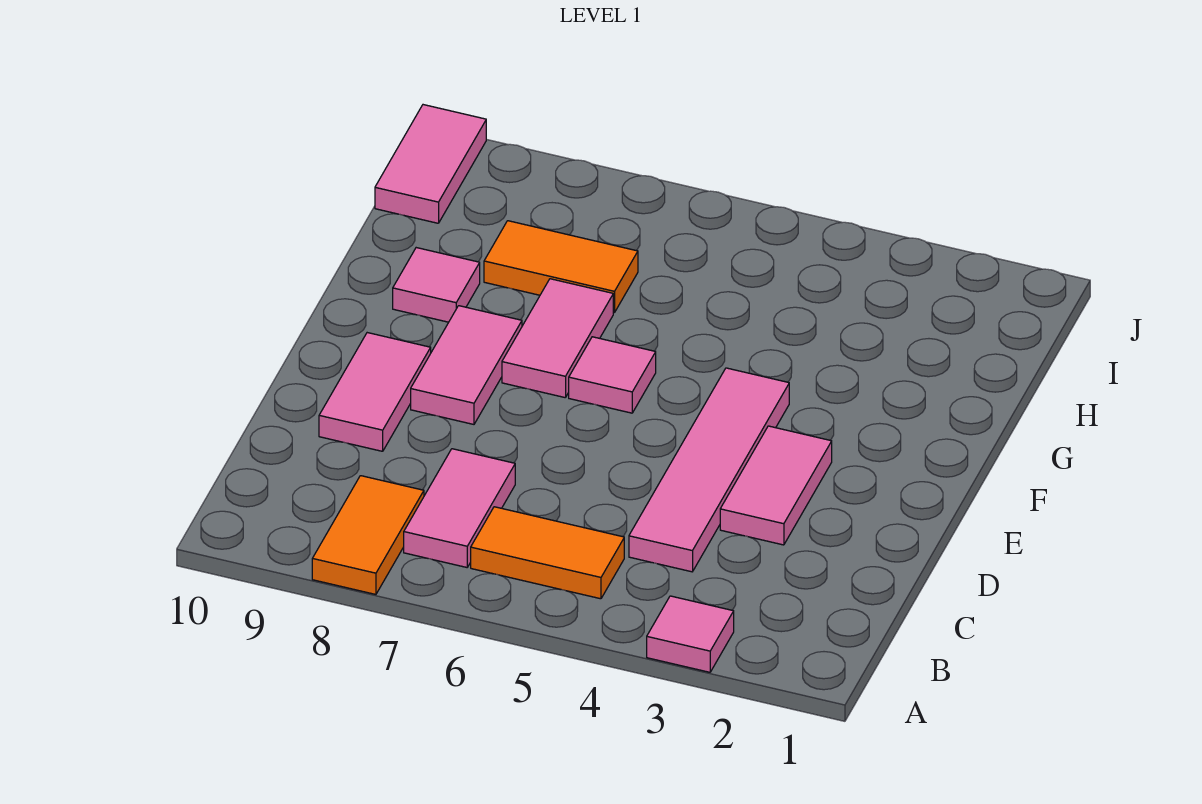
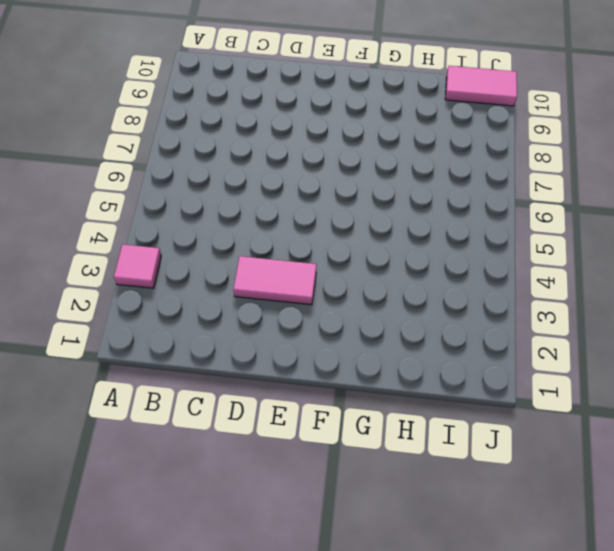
none -> orange tile A8:B8 level 1
none -> orange tile B5:B6 level 1
none -> pink tile B7:C7 level 1

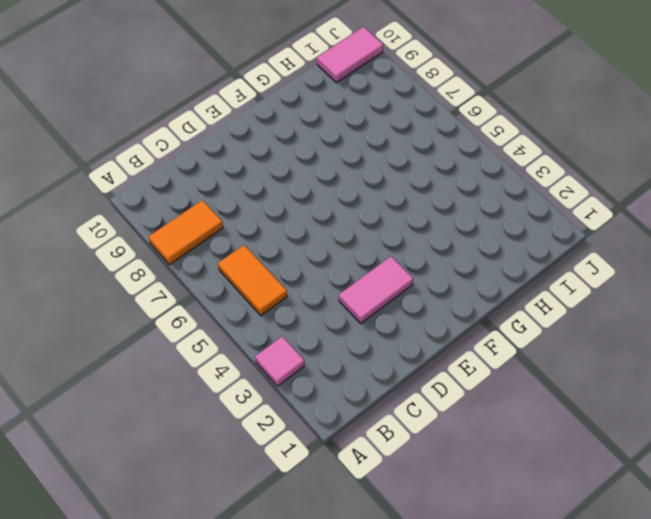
none -> pink tile B7:C7 level 1
none -> pink tile C4:F4 level 1
none -> pink tile D9:E9 level 1

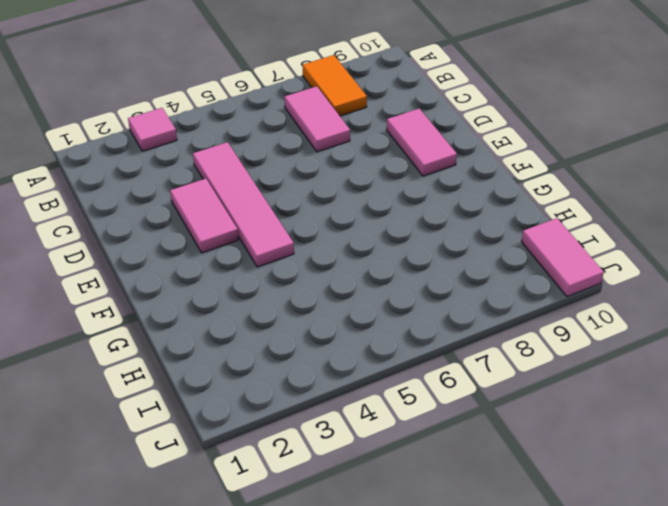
none -> orange tile B5:B6 level 1
none -> pink tile E8:F8 level 1
none -> pink tile F6 level 1

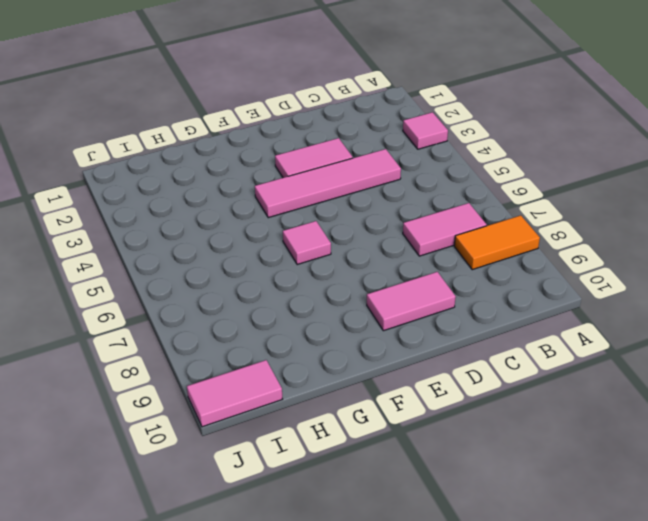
none -> orange tile B5:B6 level 1
none -> pink tile E8:F8 level 1
none -> pink tile F7:G7 level 1

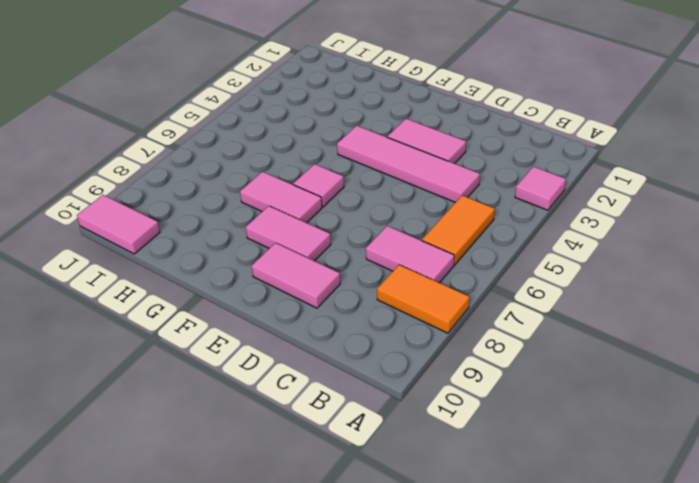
none -> pink tile G9 level 1
none -> orange tile H7:H8 level 1

